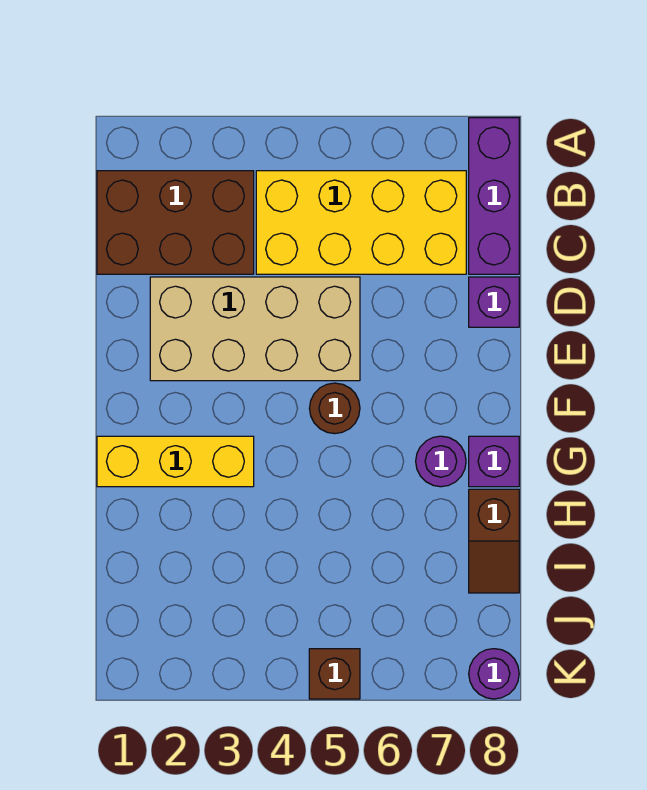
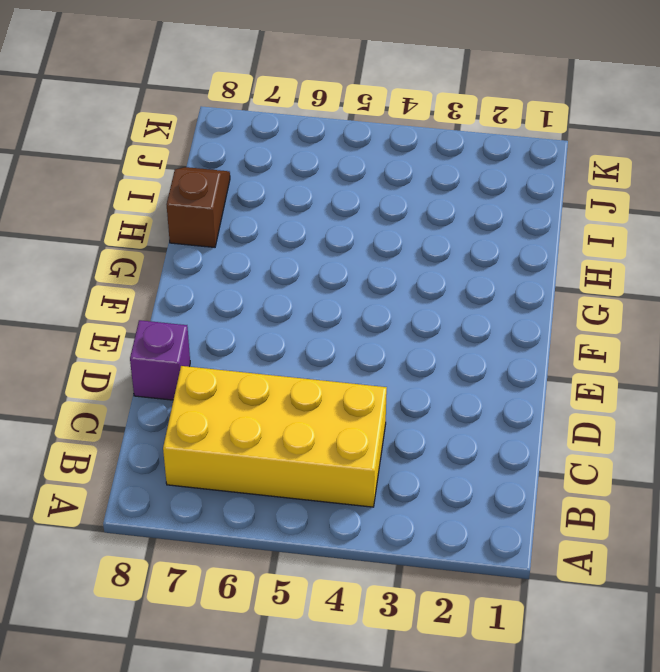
none -> purple brick A8:C8 level 1
none -> brown brick B1:C3 level 1
none -> tan brick D2:E5 level 1

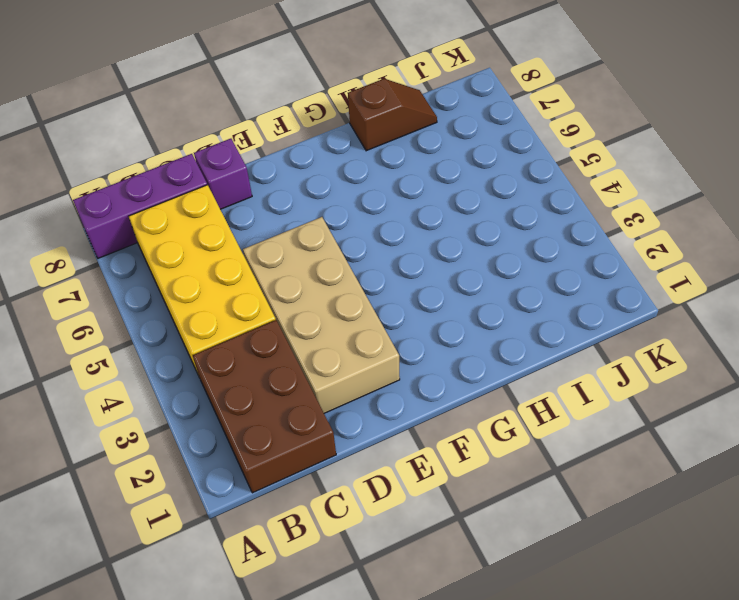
none -> brown round brick F5 level 1
none -> yellow brick G1:G3 level 1
none -> purple round brick G7 level 1

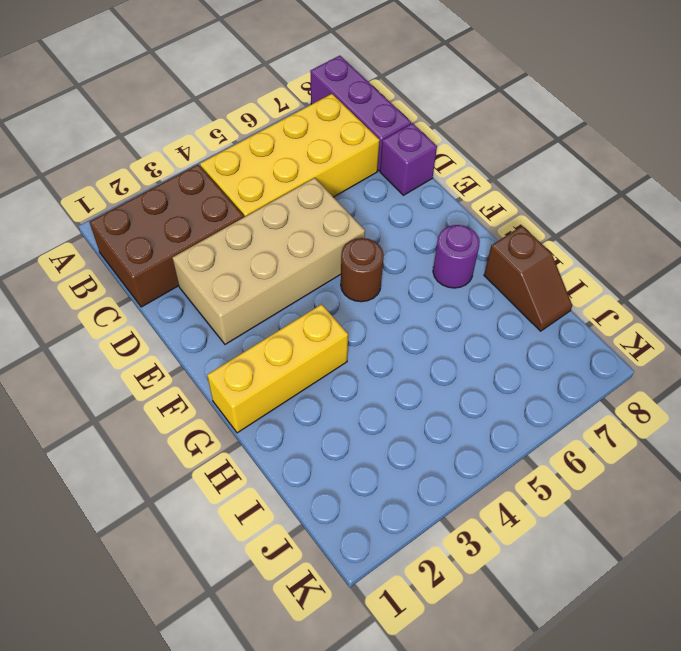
none -> purple brick G8 level 1
none -> brown brick K5 level 1
none -> purple round brick K8 level 1

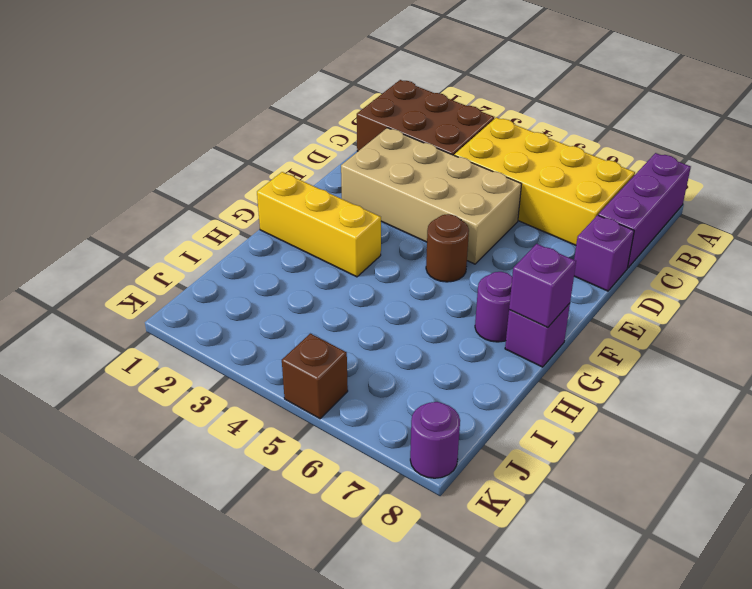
purple brick G8 level 2 -> none
none -> brown slope H8:I8 level 1 top H

